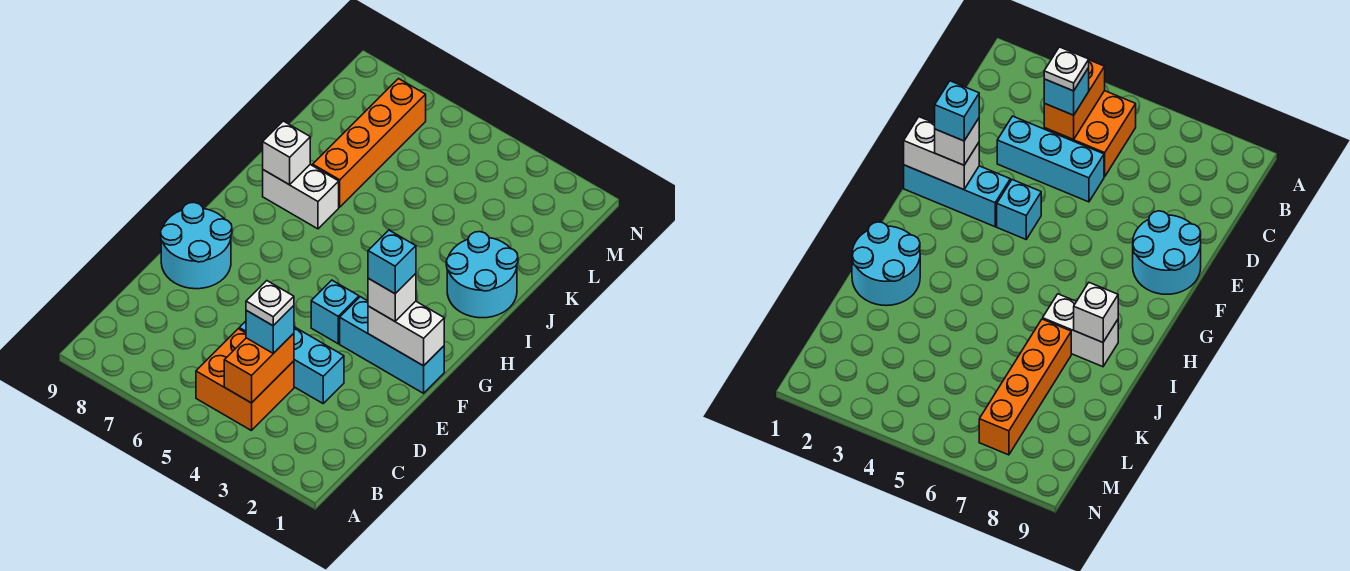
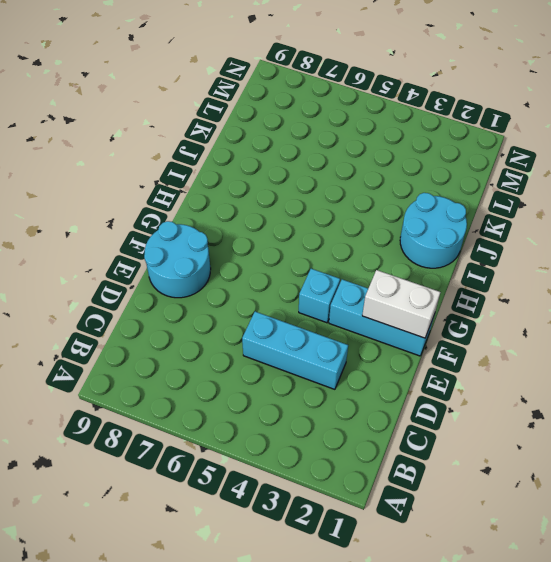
none -> orange brick B4:C5 level 1
none -> white brick I7:I8 level 1
none -> orange brick J7:M7 level 1

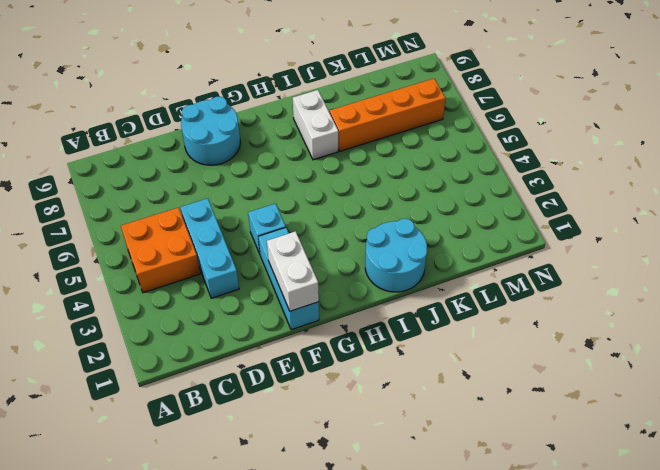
none -> orange brick B4:C4 level 2
none -> white brick I8 level 2
none -> cyan brick C4 level 3

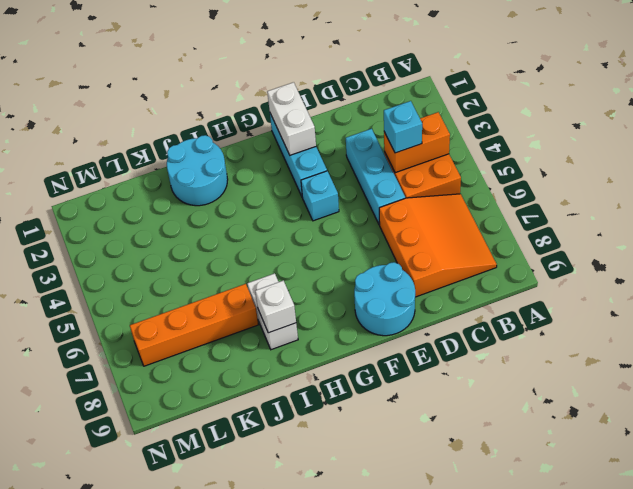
orange slope B6:D8 level 1 top D -> none
none -> white brick F2 level 3
none -> white plate C4 level 4
none -> cyan brick F2 level 4

